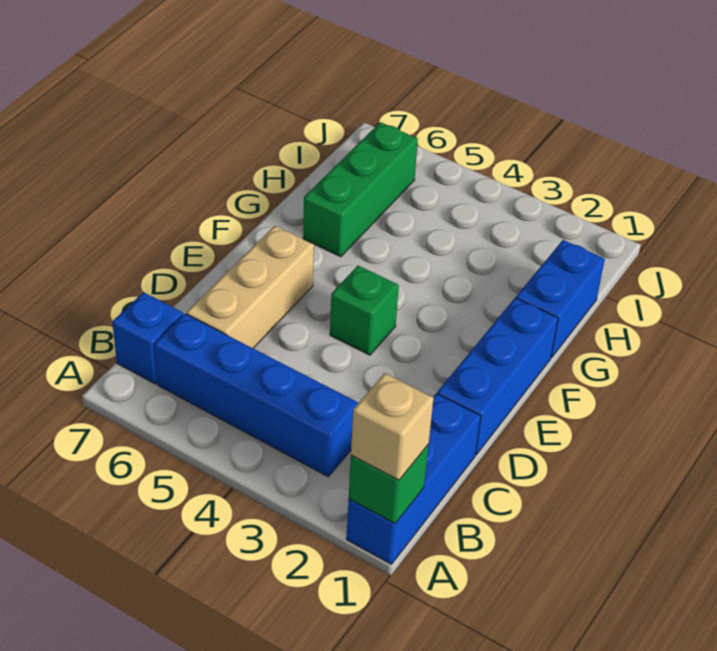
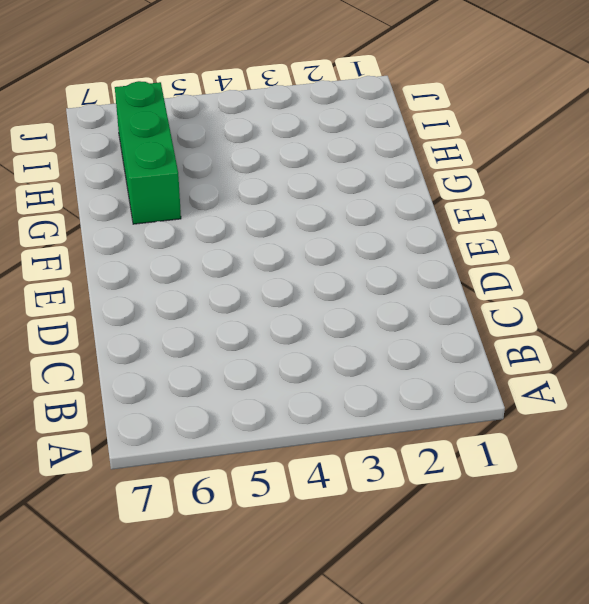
none -> blue brick A1:C1 level 1
none -> blue brick B3:B6 level 1

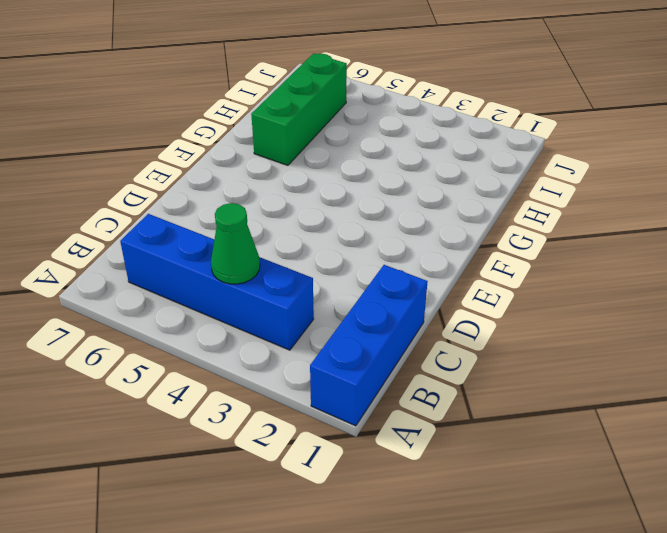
green cone B4 level 2 -> none
none -> blue brick B7 level 1
none -> tan brick C6:E6 level 1

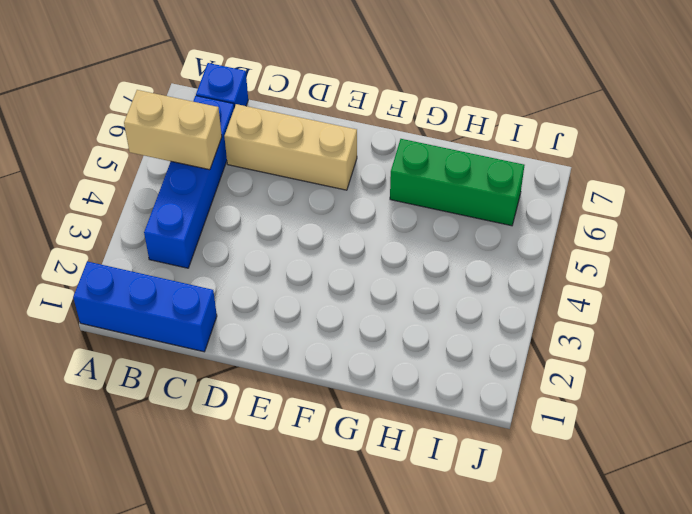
tan brick A5:B5 level 2 -> none
none -> blue brick D1:F1 level 1
none -> green brick E4 level 1

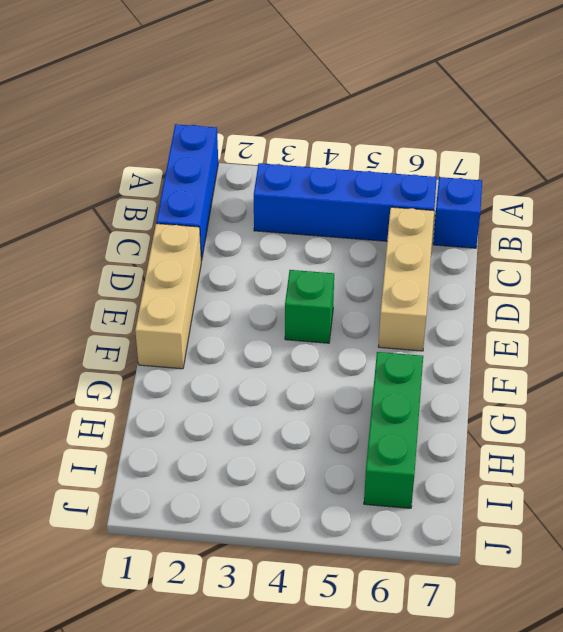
tan brick D1:F1 level 1 -> blue brick D1:F1 level 1
none -> blue brick G1:H1 level 1
none -> green brick A1 level 2

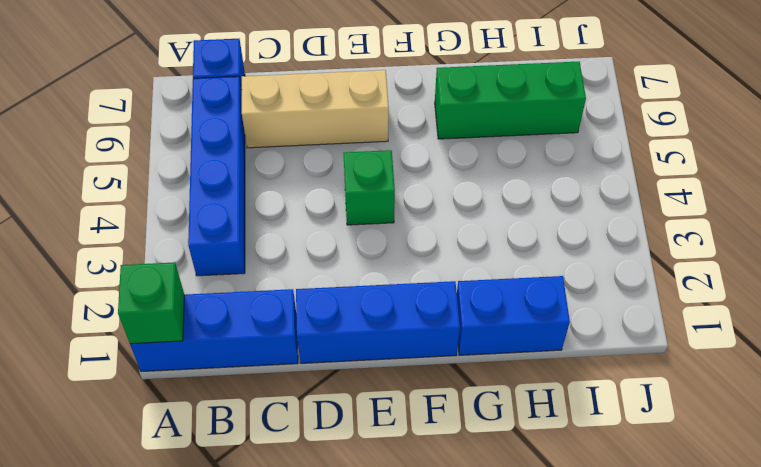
none -> tan brick A1 level 3

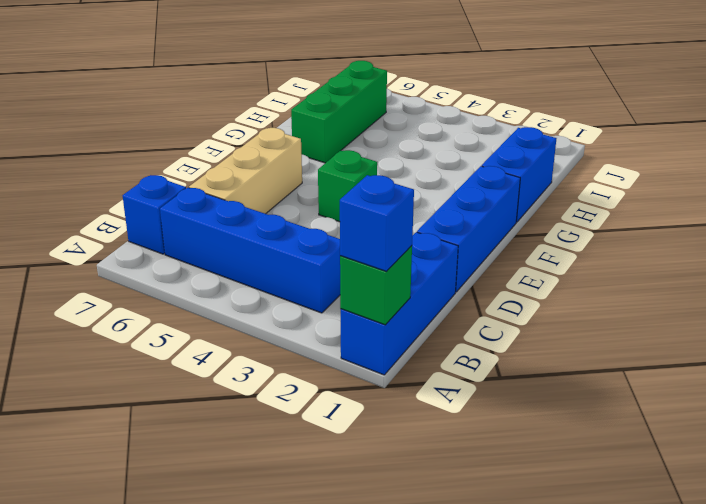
blue brick A1 level 3 -> tan brick A1 level 3

